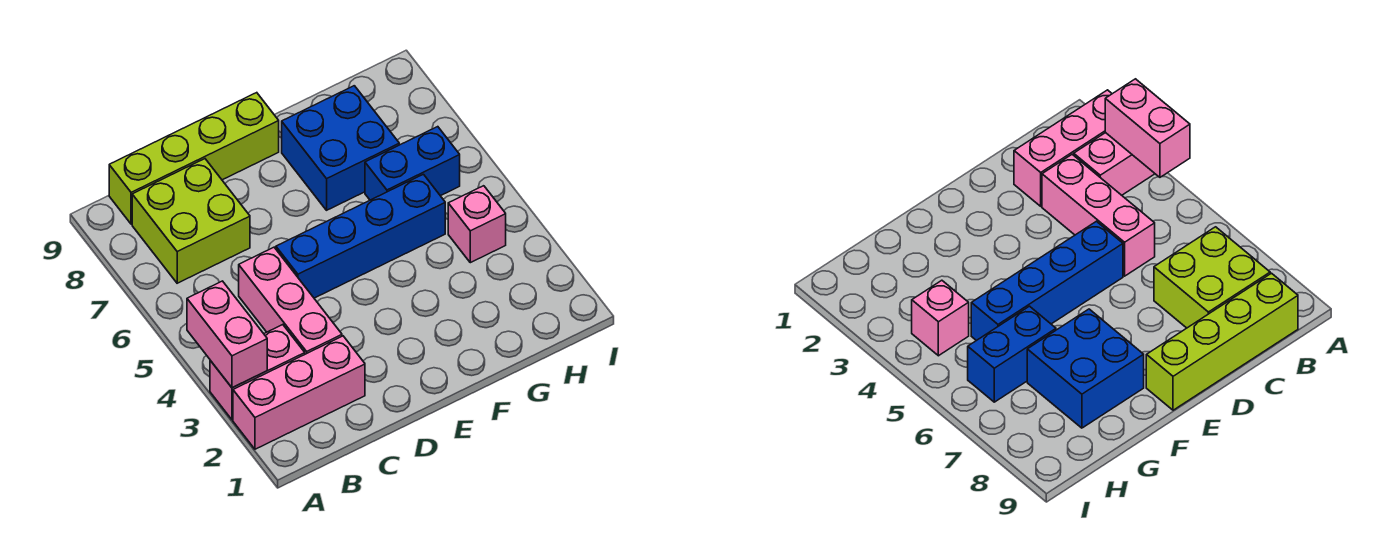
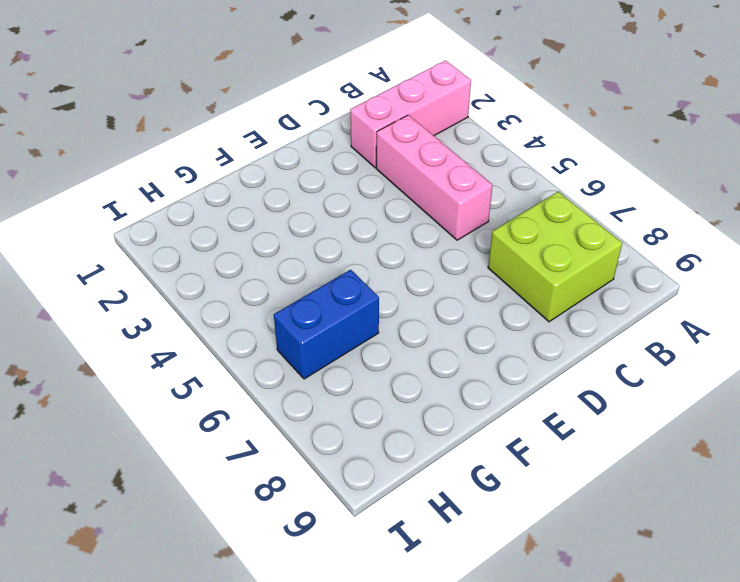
none -> pink brick A3:B3 level 1
none -> lime brick B9:E9 level 1

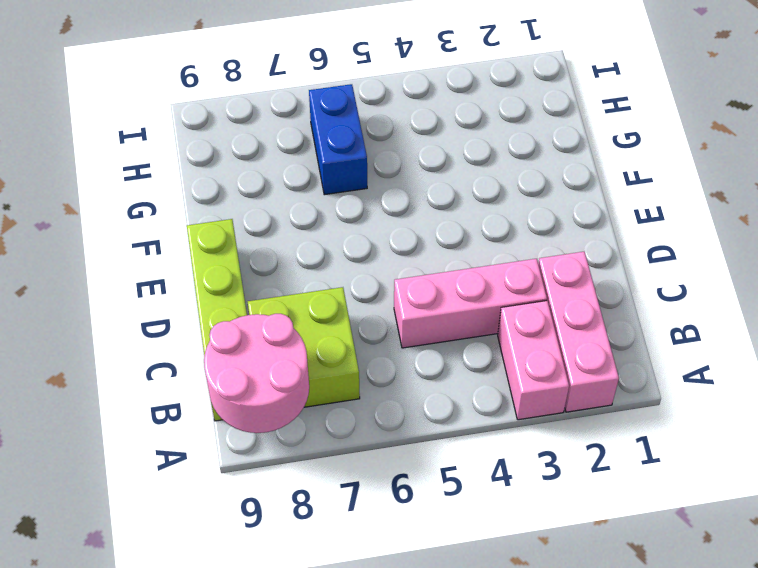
pink round brick A8:B9 level 2 -> none
none -> blue brick D5:G5 level 1
none -> blue brick F7:G8 level 1

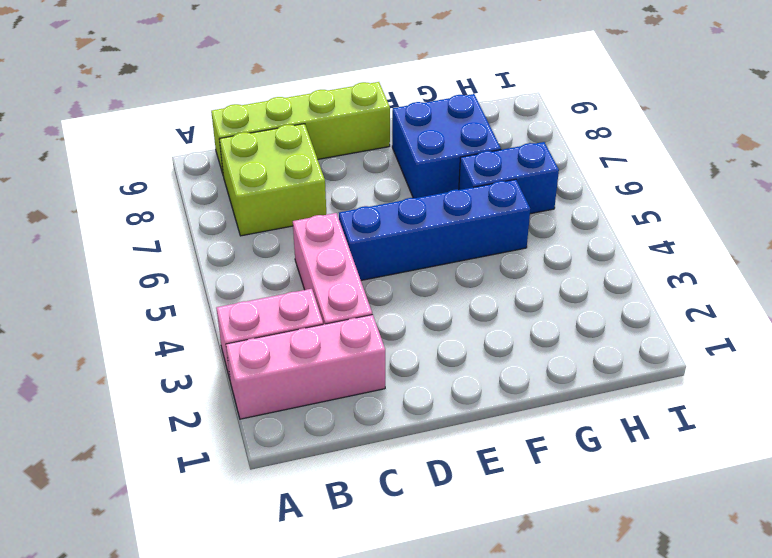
none -> pink brick H4 level 1
none -> pink brick A3:A4 level 2

